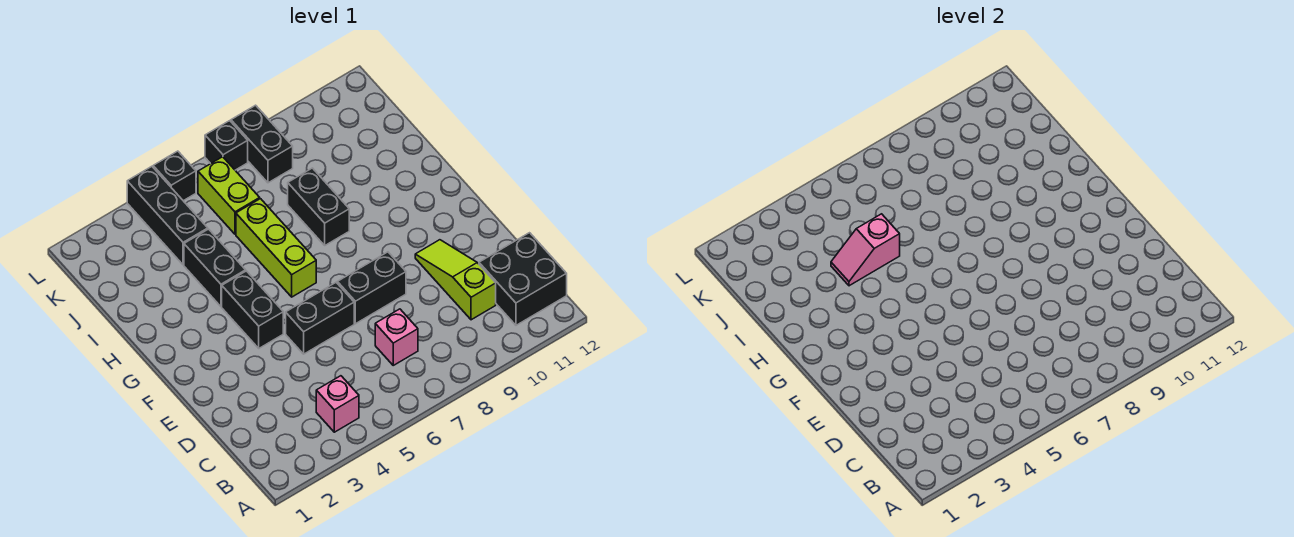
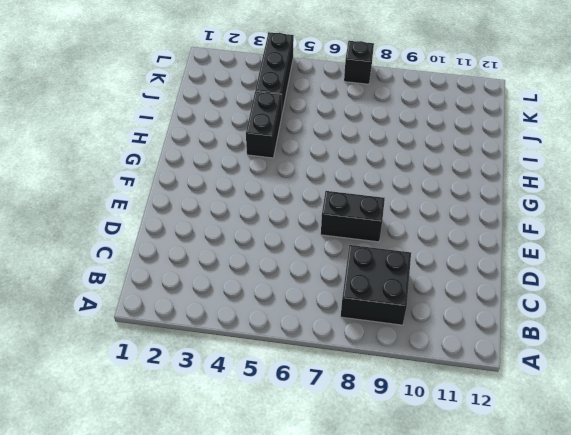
black brick B8:C9 level 1 -> black brick B11:C12 level 1
none -> pink brick B4 level 1
none -> pink brick C7 level 1
none -> lime slope C10:E10 level 1 top C

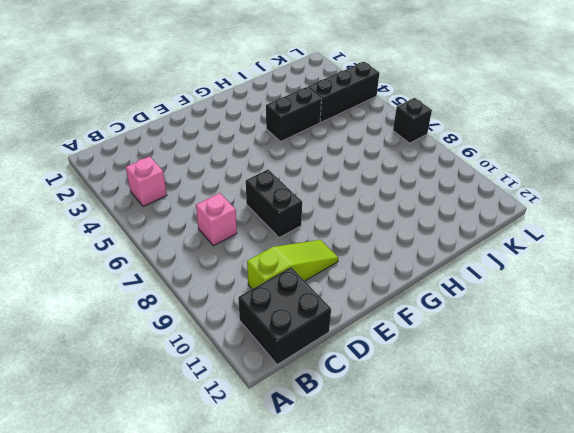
none -> black brick E5:E6 level 1
none -> black brick F4:G4 level 1
none -> lime brick G6:I6 level 1

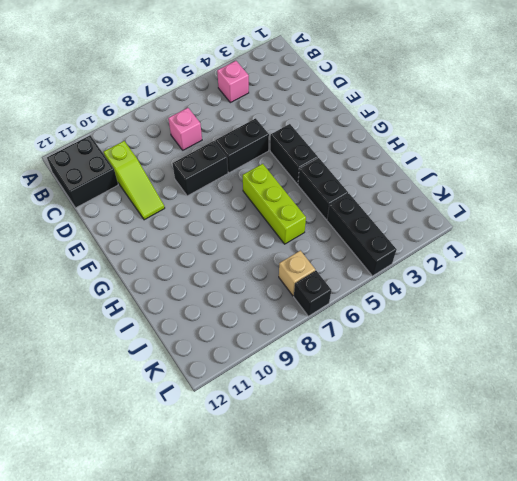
tan brick K7 level 1 -> none
none -> black brick H8:I8 level 1
none -> lime brick J6:K6 level 1
none -> black brick K8:L8 level 1

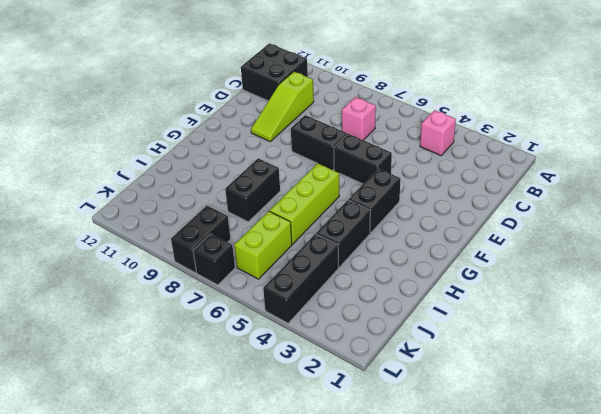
none -> black brick L5 level 1
none -> pink slope I4:I5 level 2 top 5

